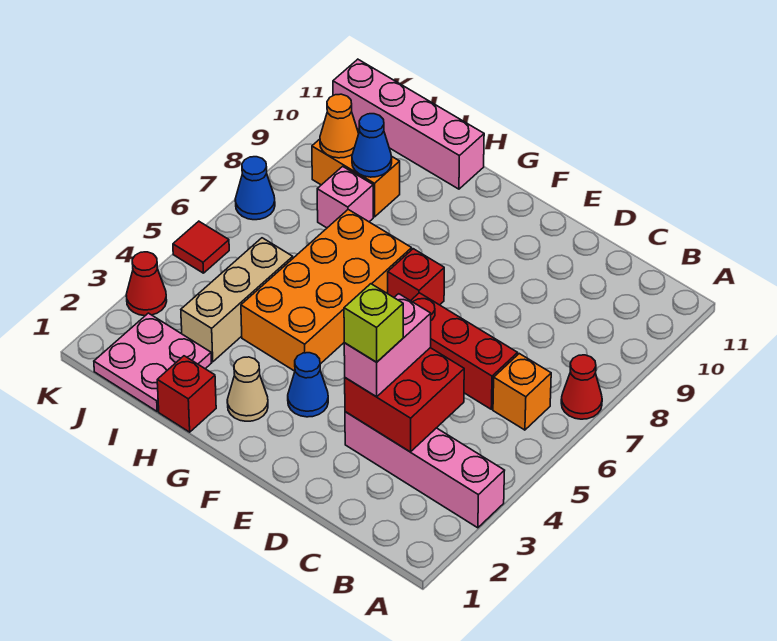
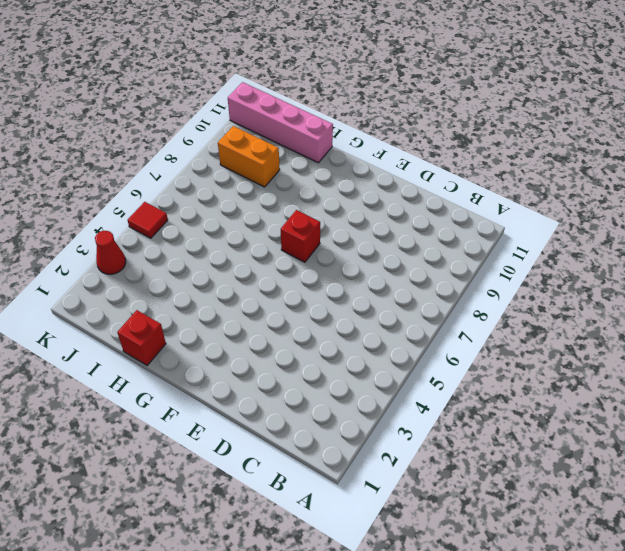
none -> pink brick A3:D3 level 1
none -> red cone A7 level 1
none -> orange brick B6 level 1

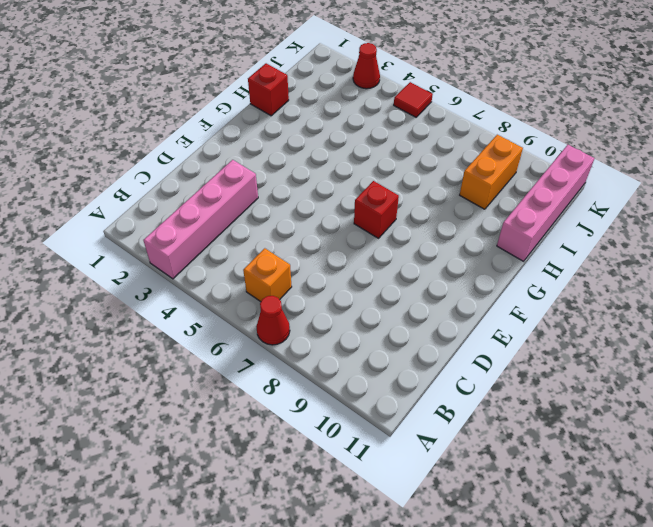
none -> red brick C6:E6 level 1
none -> blue cone F3 level 1
none -> tan cone G2 level 1

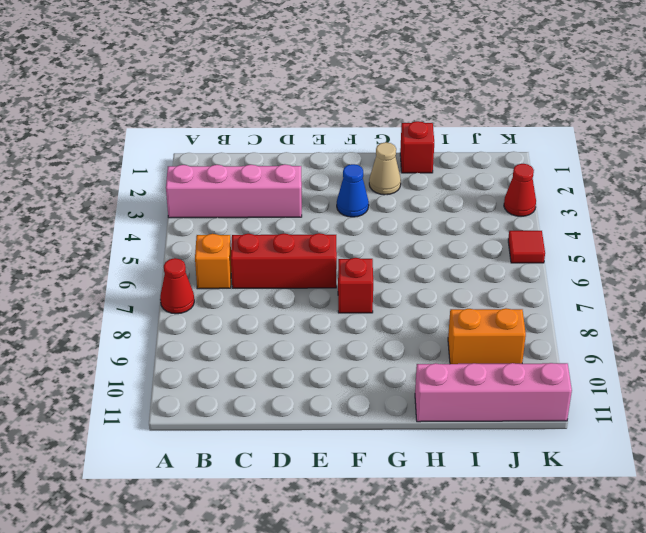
none -> orange brick G4:H7 level 1
none -> pink plate I1:J2 level 1
none -> tan brick I3:I5 level 1

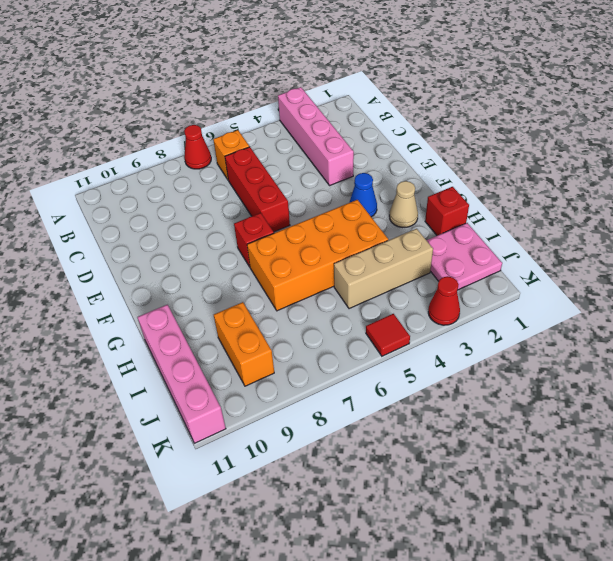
none -> pink brick I8 level 1
none -> blue cone K7 level 1
none -> red brick C3:D4 level 2

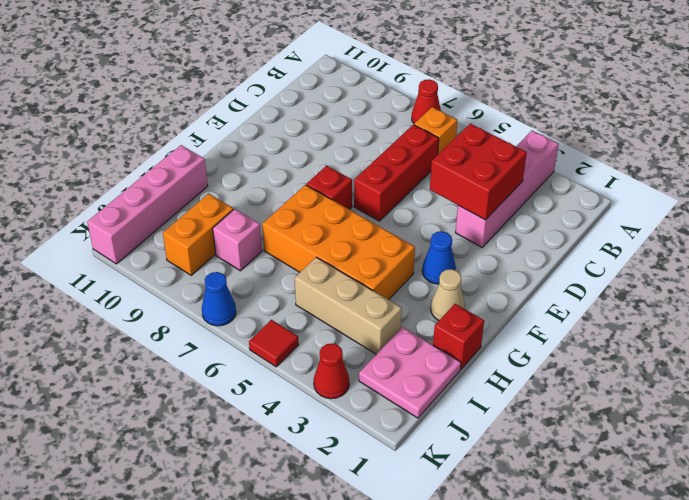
none -> blue cone I9 level 2
none -> orange cone J9 level 2
none -> pink brick D3:D4 level 3

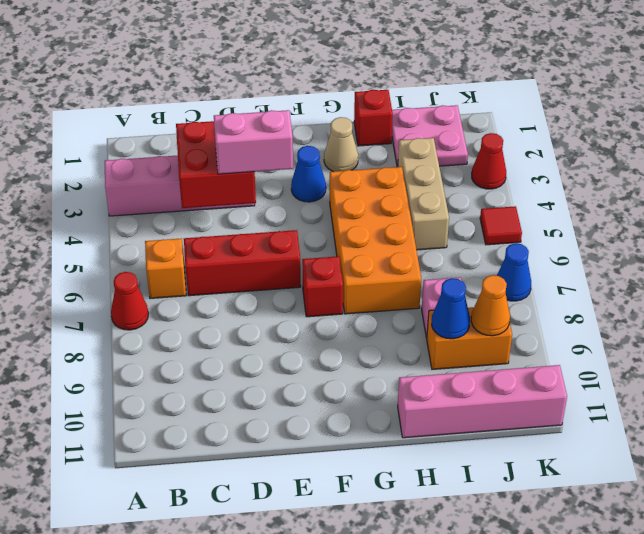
pink brick D4:E4 level 3 -> pink brick D3:D4 level 3
none -> lime brick D3 level 4

